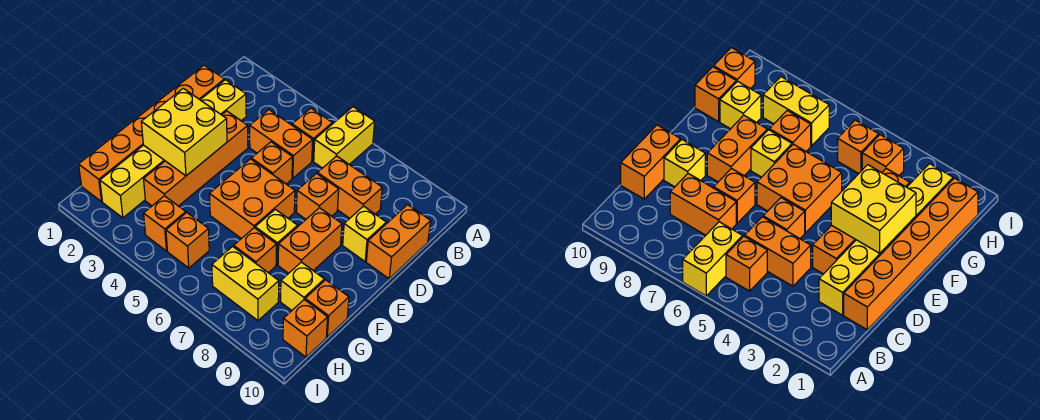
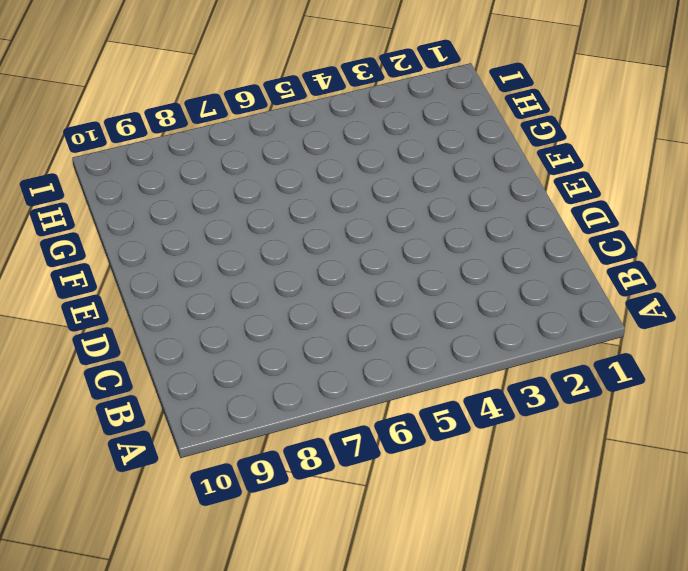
none -> yellow brick A6:B6 level 1
none -> orange brick B5 level 1
none -> orange brick C1:H1 level 1

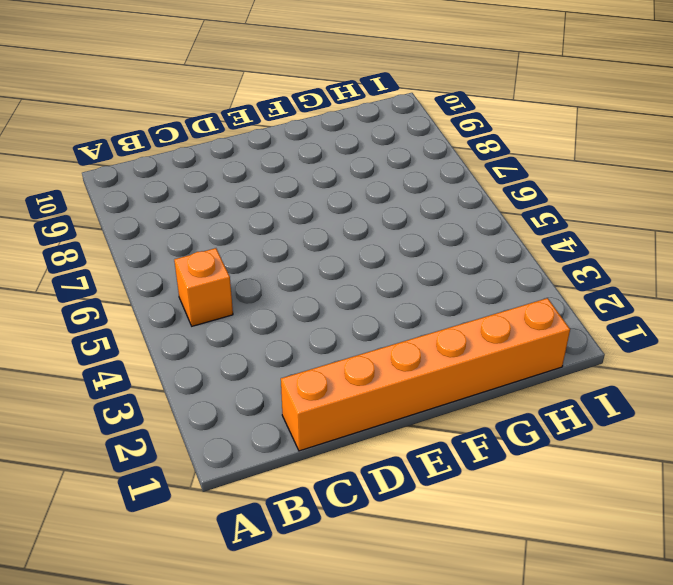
none -> yellow brick A6:B6 level 1
none -> yellow brick C2:H2 level 1
none -> orange brick C4:C5 level 1

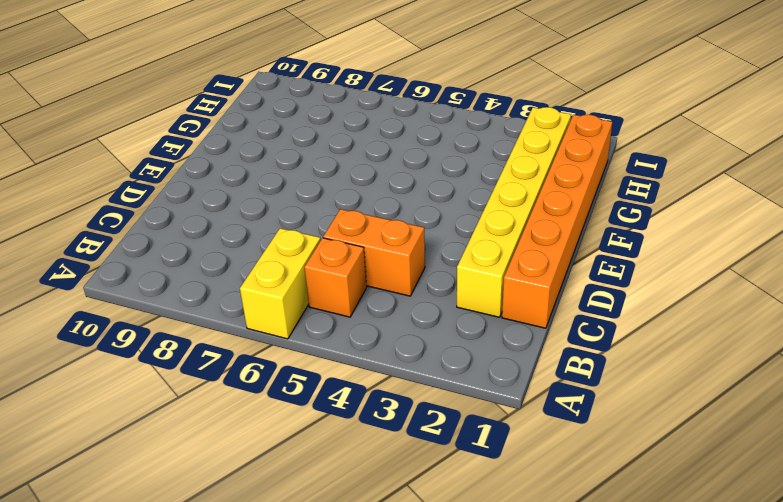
none -> orange brick C7:C8 level 1
none -> orange brick C10:D10 level 1
none -> orange brick D3:G3 level 1

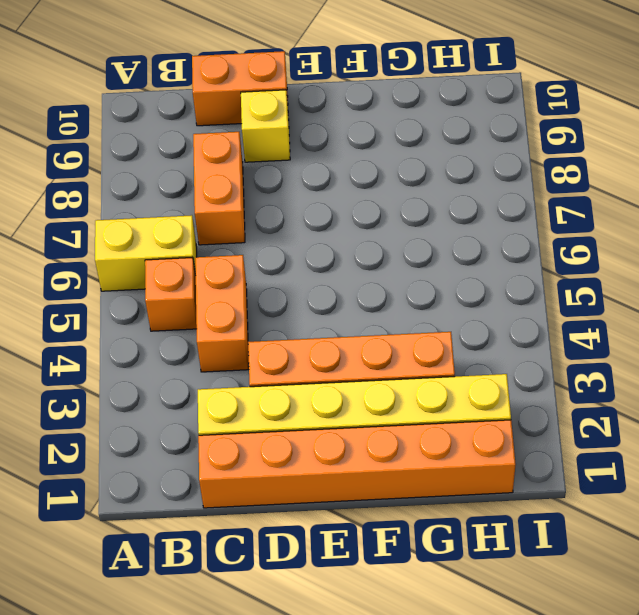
none -> orange brick D5 level 1
none -> orange brick D7 level 1
none -> orange brick E5:F6 level 1

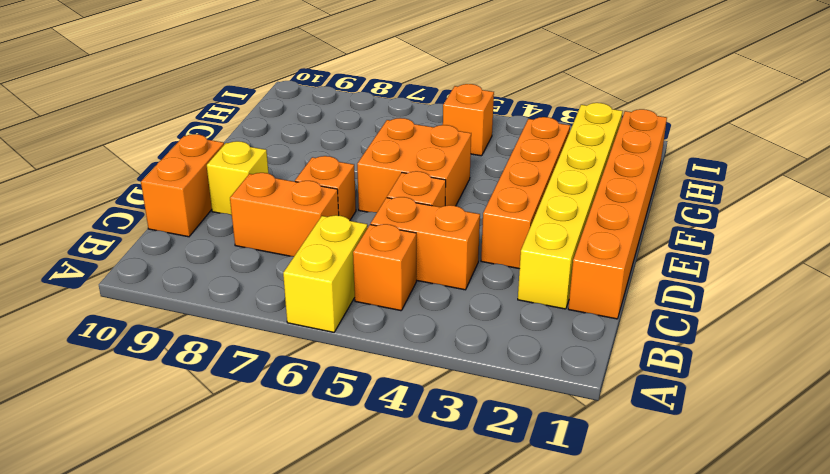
none -> orange brick E8:F8 level 1
none -> yellow brick F7 level 1
none -> orange brick G7 level 1

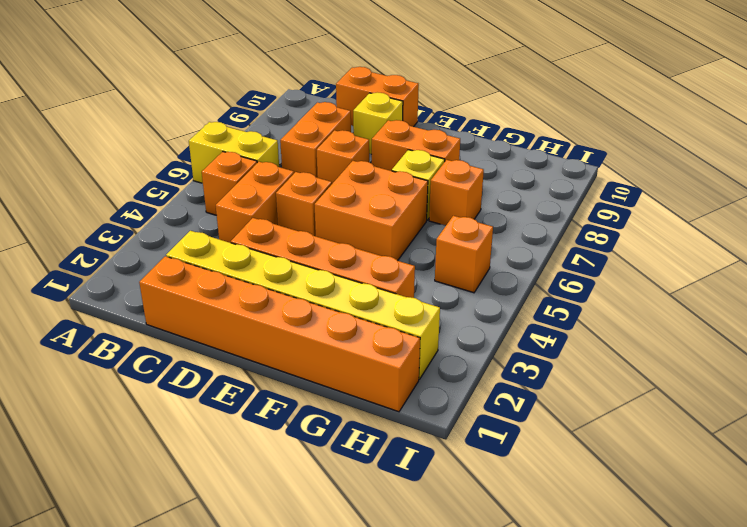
none -> yellow brick G9 level 1
none -> orange brick G10 level 1
none -> orange brick H4 level 1

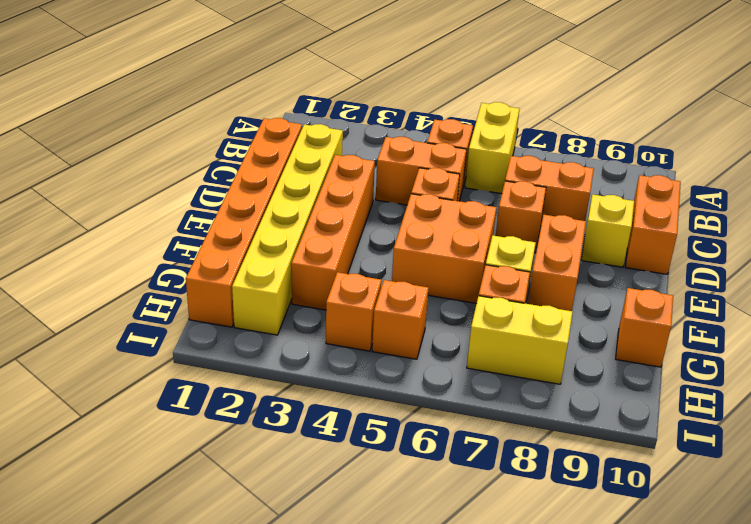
none -> yellow brick G9 level 1
none -> orange brick H10 level 1
none -> yellow brick E2:F3 level 2

